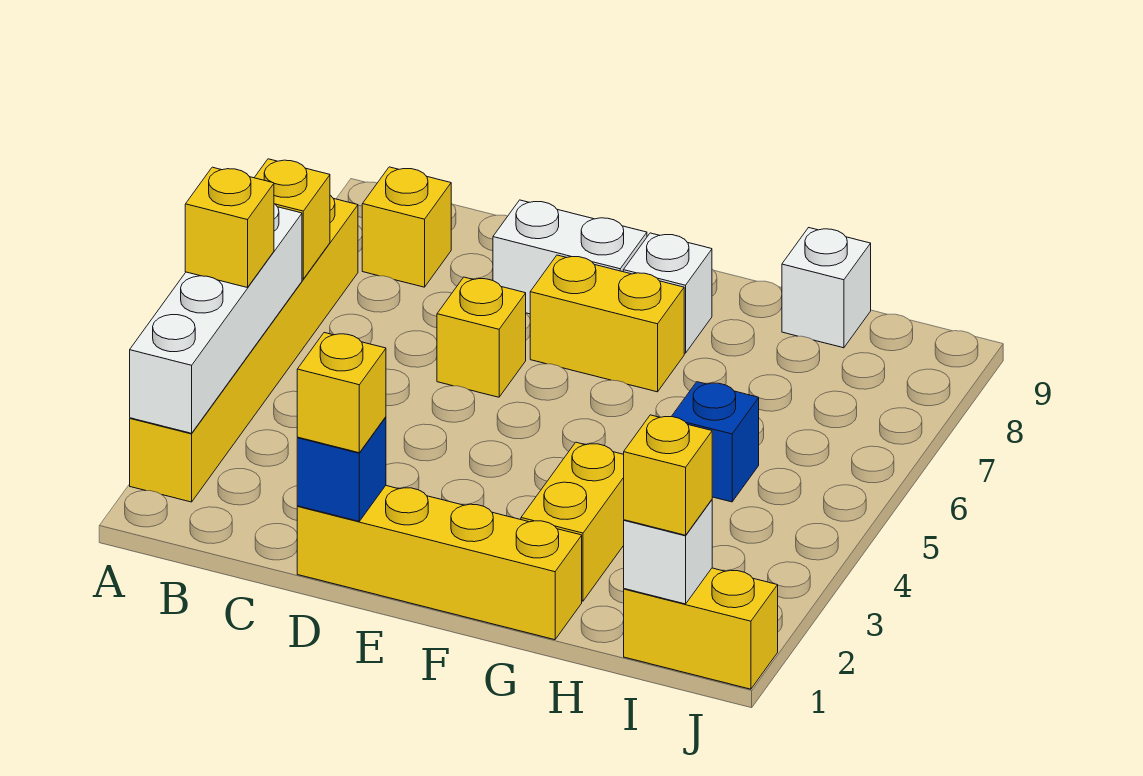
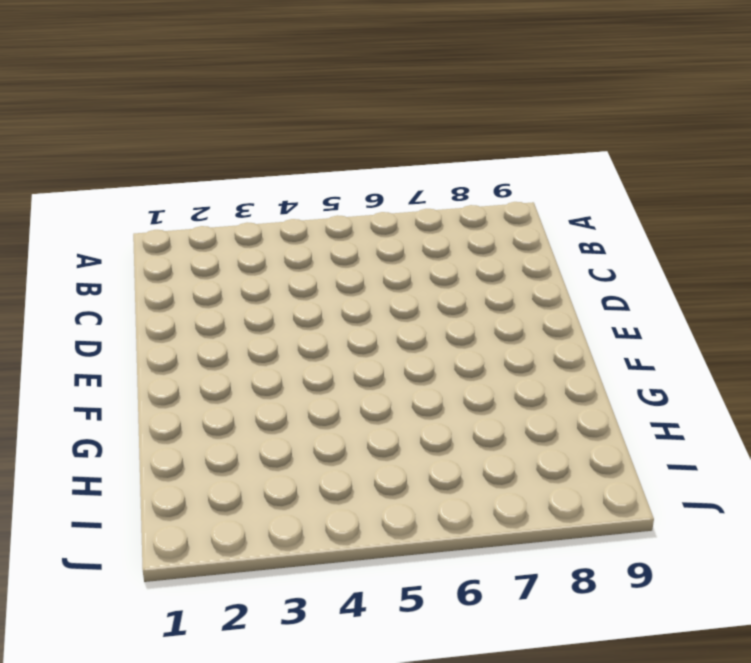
none -> yellow brick A2:A7 level 1
none -> yellow brick B8 level 1
none -> yellow brick D1:G1 level 1

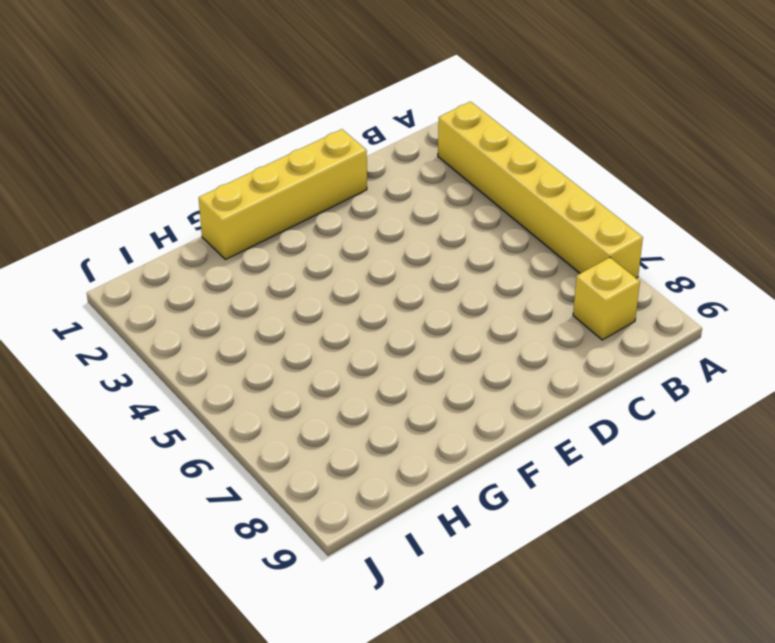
none -> yellow brick D6 level 1
none -> white brick D8:E8 level 1
none -> yellow brick E7:F7 level 1

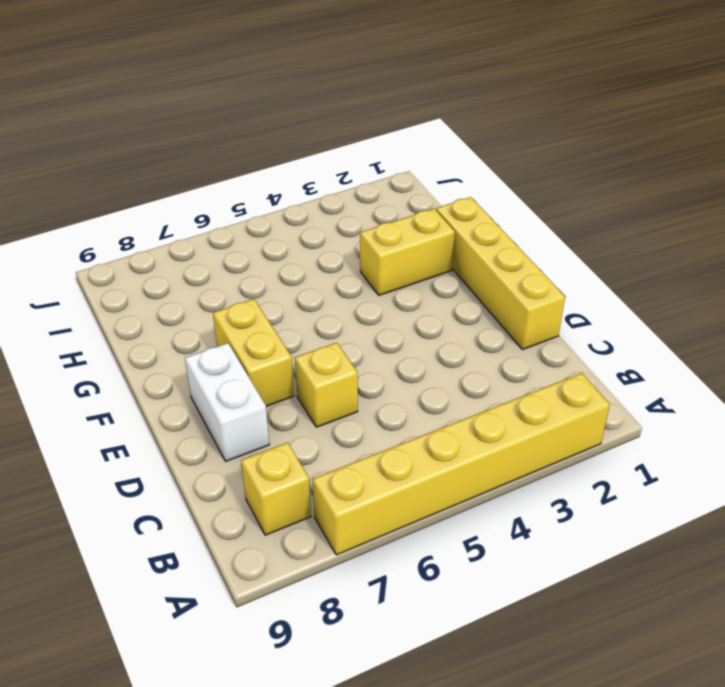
none -> white brick F8 level 1
none -> blue brick H5 level 1
none -> white brick H9 level 1

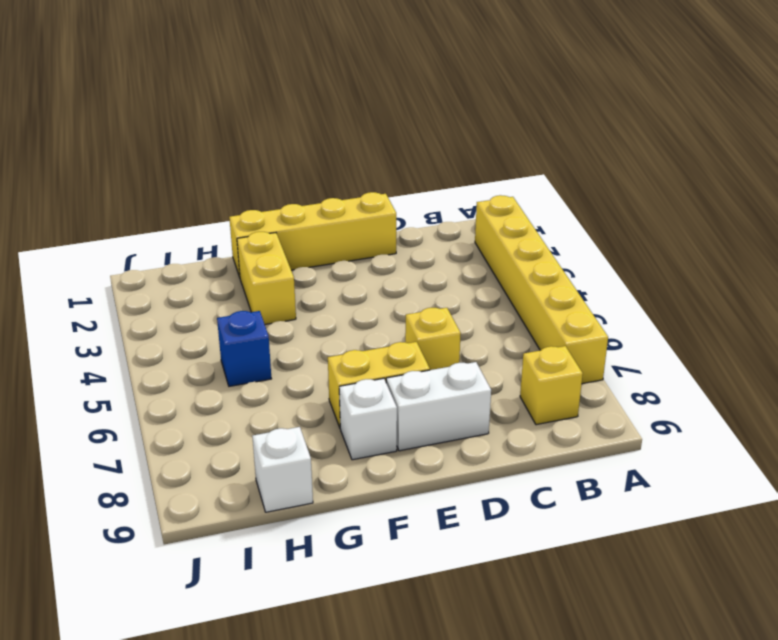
none -> yellow brick I1:J1 level 1
none -> white brick A2:A5 level 2
none -> yellow brick A6 level 2

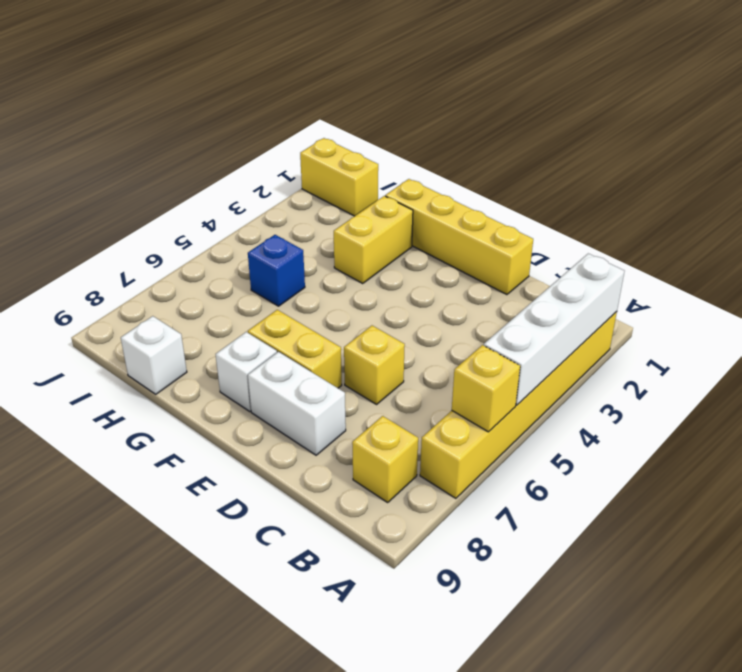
none -> blue brick D1 level 2
none -> white brick I1 level 2
none -> yellow brick A4 level 3

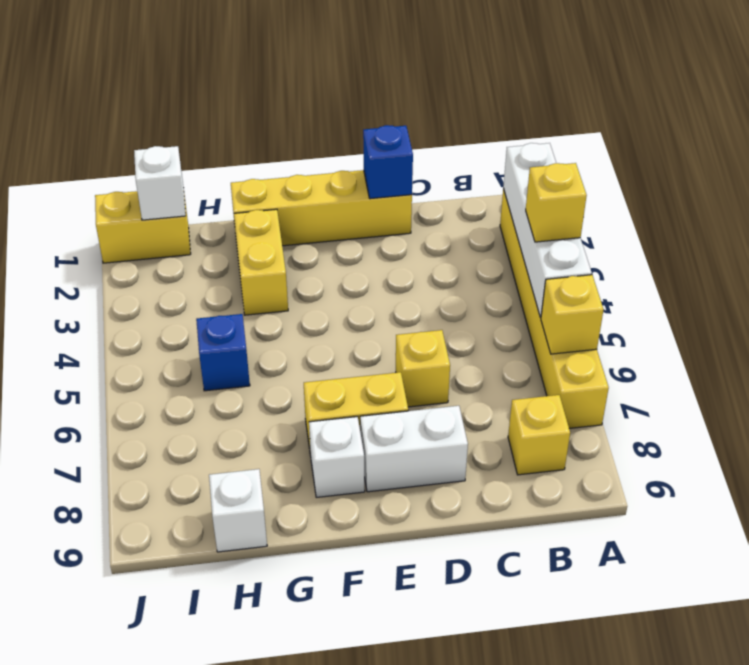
none -> yellow brick D1 level 3
none -> yellow brick I1 level 3

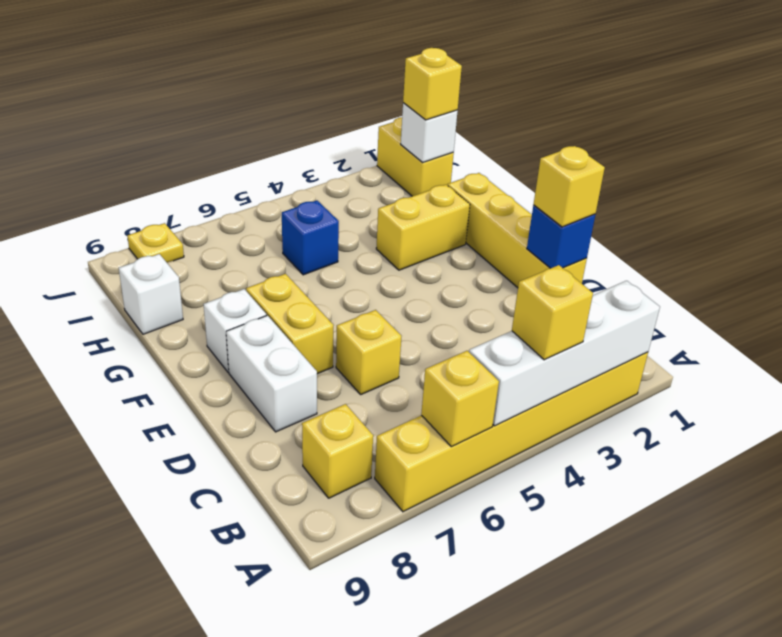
yellow plate J8 level 1 -> none

